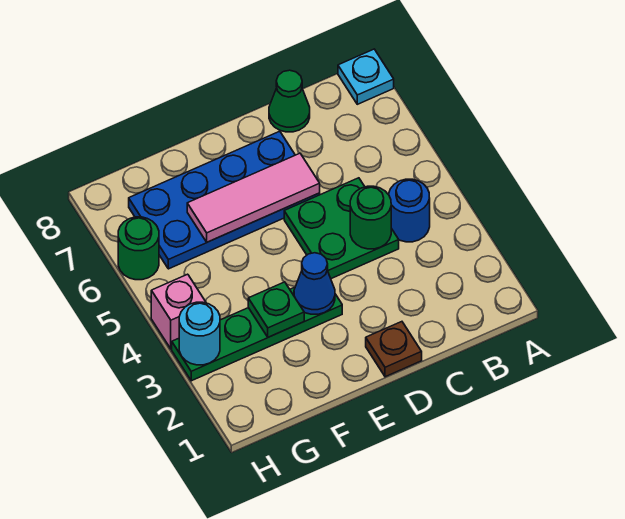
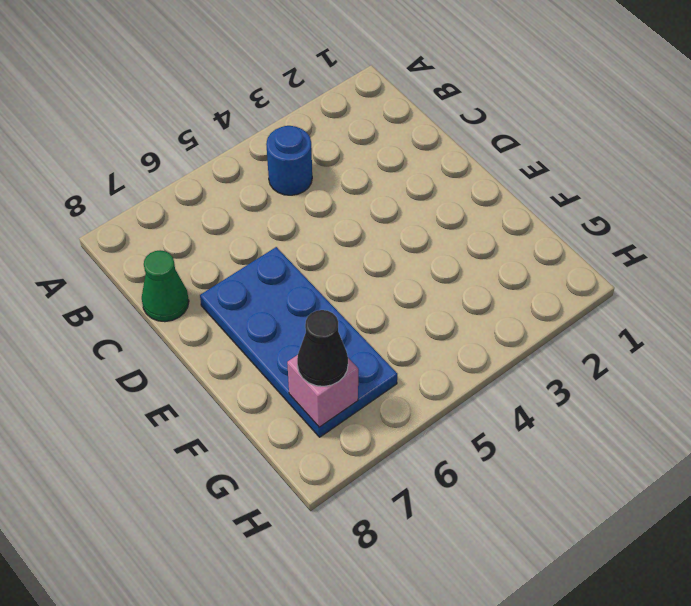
pink brick G7 level 2 -> pink brick H4 level 1
black cone G7 level 3 -> none
none -> cyan plate A8 level 1
none -> green plate C4:D5 level 1
none -> brown plate D1 level 1

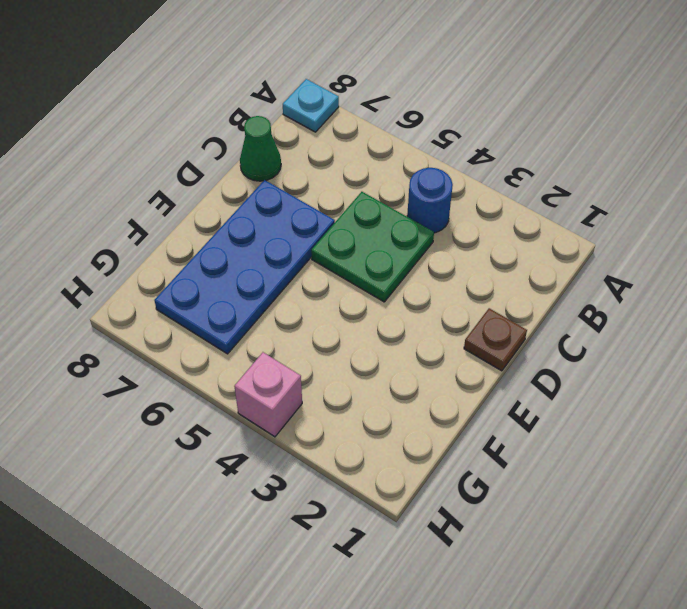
none -> green plate E3:H3 level 1
none -> green round brick H6 level 1
none -> green round brick C4 level 2

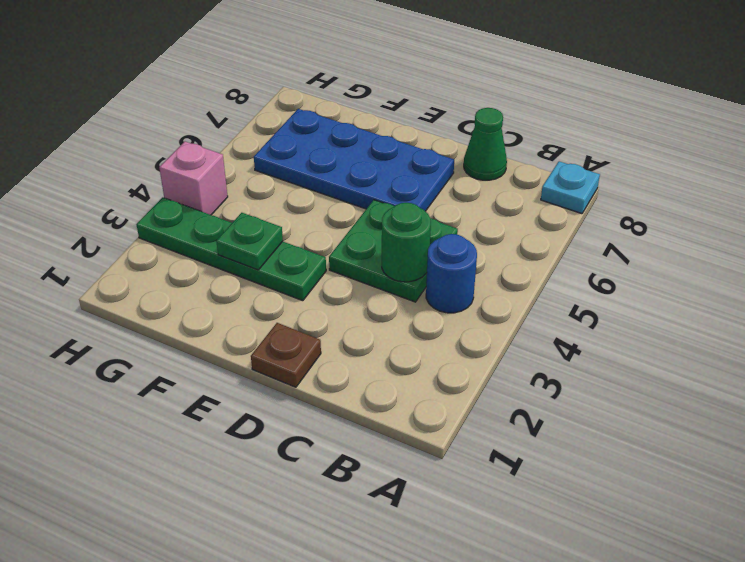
none -> green round brick H6 level 1
none -> pink tile D6:F6 level 2
none -> blue cone E3 level 2

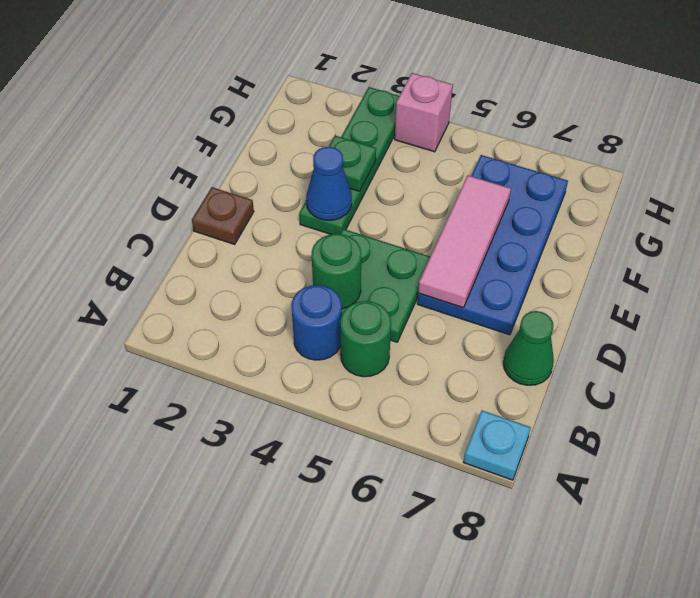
green round brick B5 level 1 -> green round brick H6 level 1
none -> cyan round brick H3 level 2

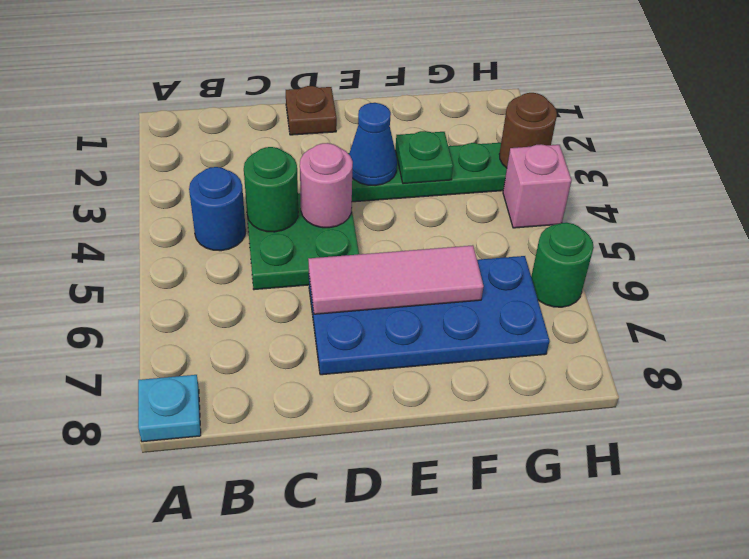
pink round brick D4 level 2 -> none
brown round brick H3 level 2 -> cyan round brick H3 level 2
none -> green cone C8 level 1

